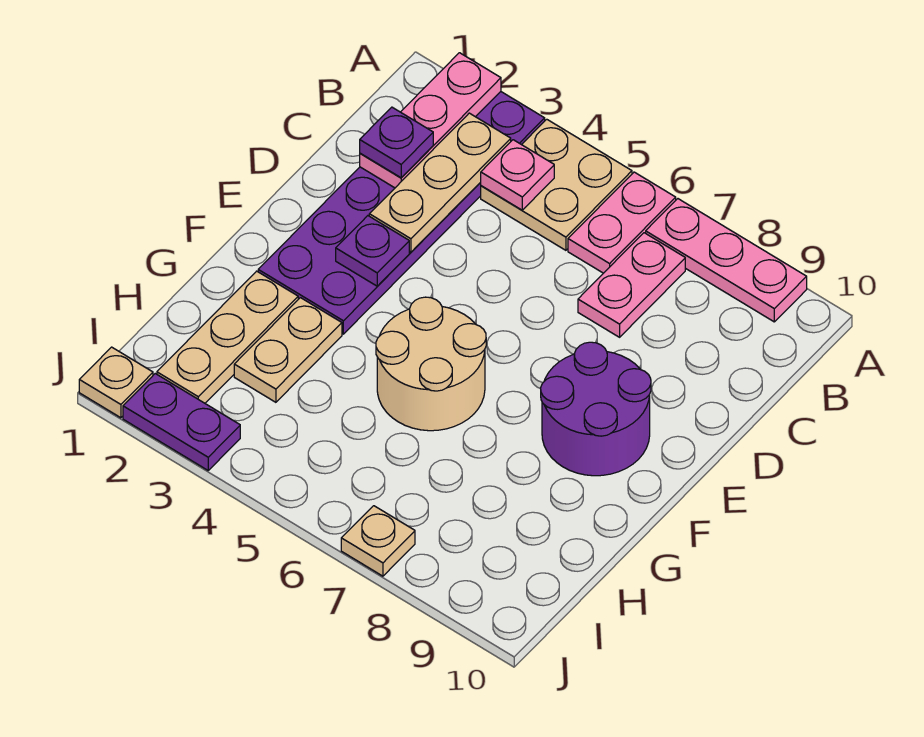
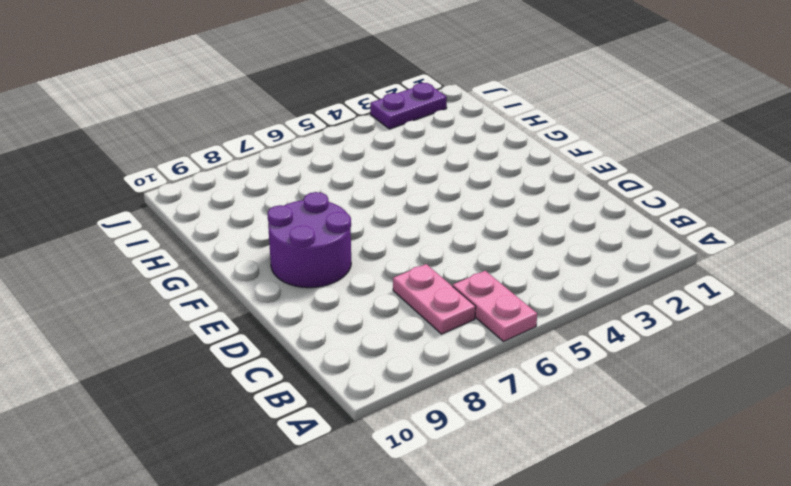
none -> purple plate A2:F3 level 1
none -> tan plate A4:B5 level 1
none -> pink plate A7:A9 level 1

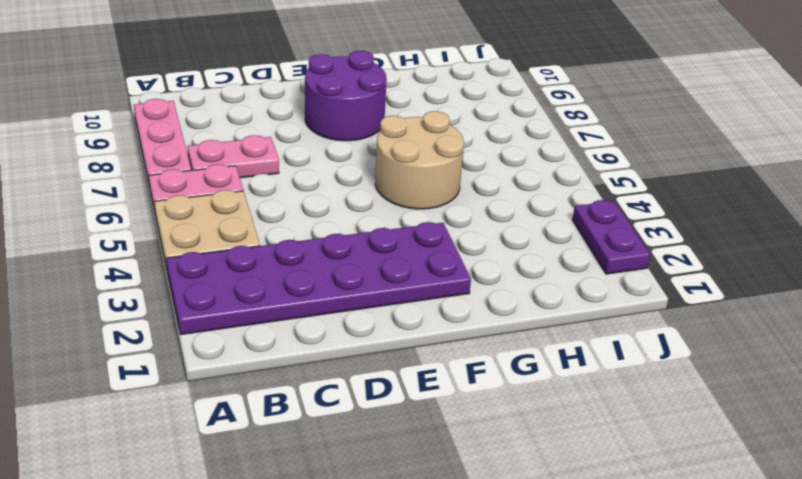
none -> tan plate G2:I2 level 1
none -> tan plate G3:H3 level 1
none -> tan plate J1 level 1

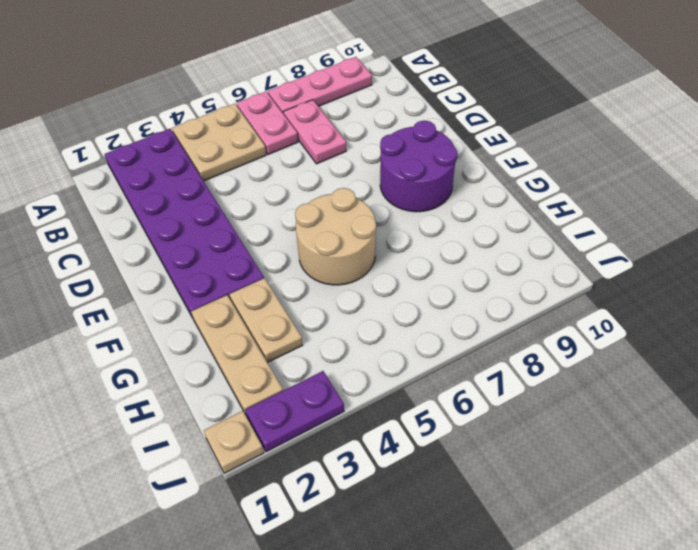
none -> tan plate J7 level 1
none -> pink plate A2:C2 level 2
none -> tan plate B3:D3 level 2

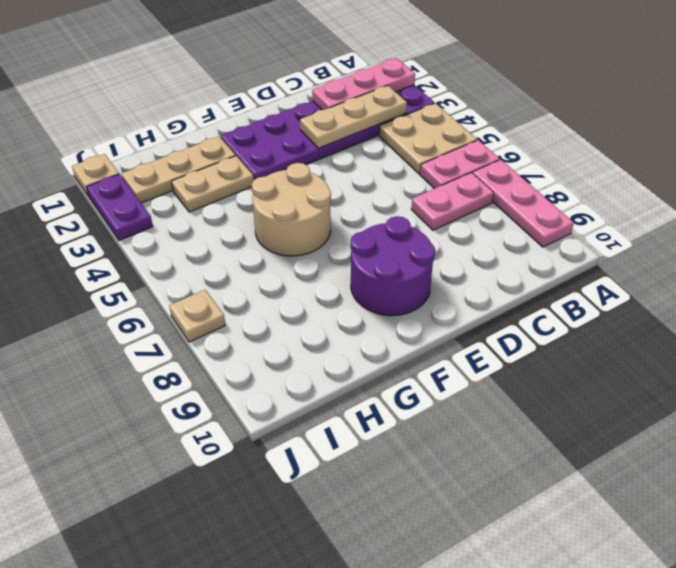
none -> pink plate B4 level 2
none -> purple plate E3 level 2
none -> purple plate C2 level 3

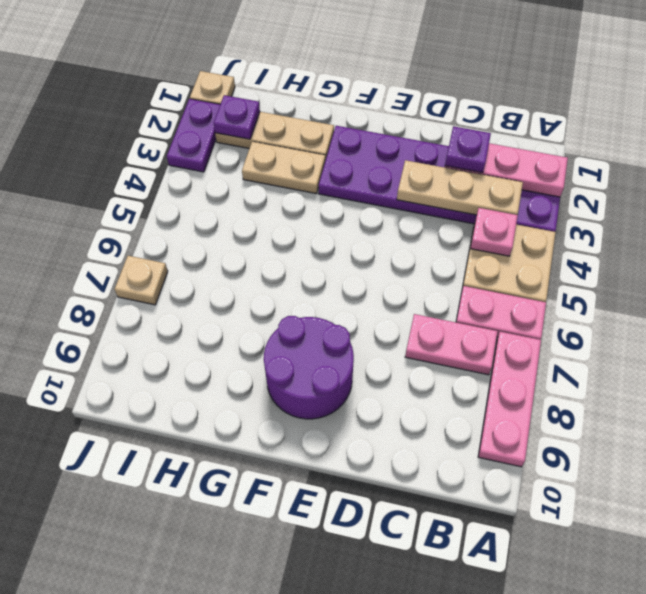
purple plate I2 level 2 -> purple plate E3 level 2
none -> tan round brick F5:G6 level 1

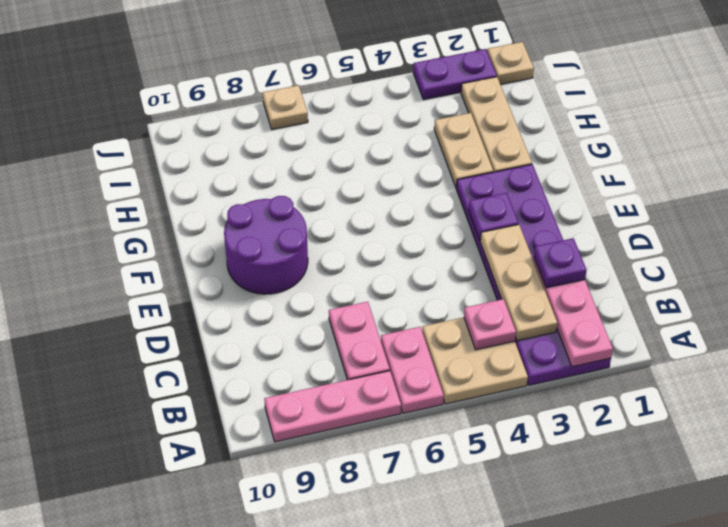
none -> tan round brick F5:G6 level 1

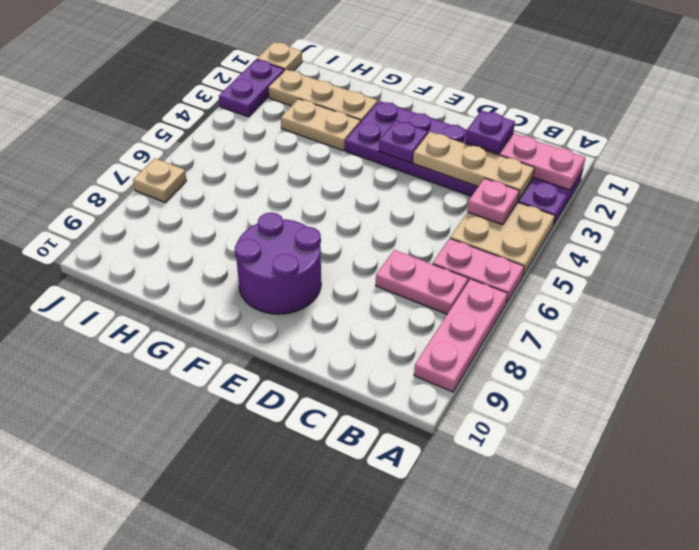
none -> tan round brick F5:G6 level 1

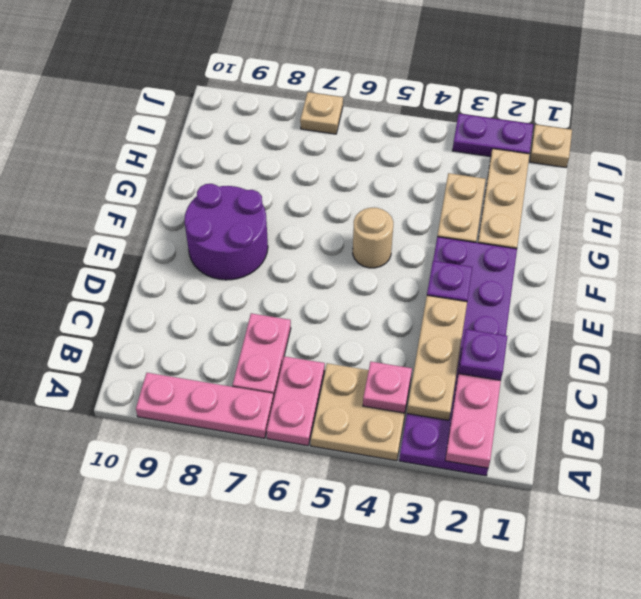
tan round brick F5 level 1 -> tan round brick F5:G6 level 1

